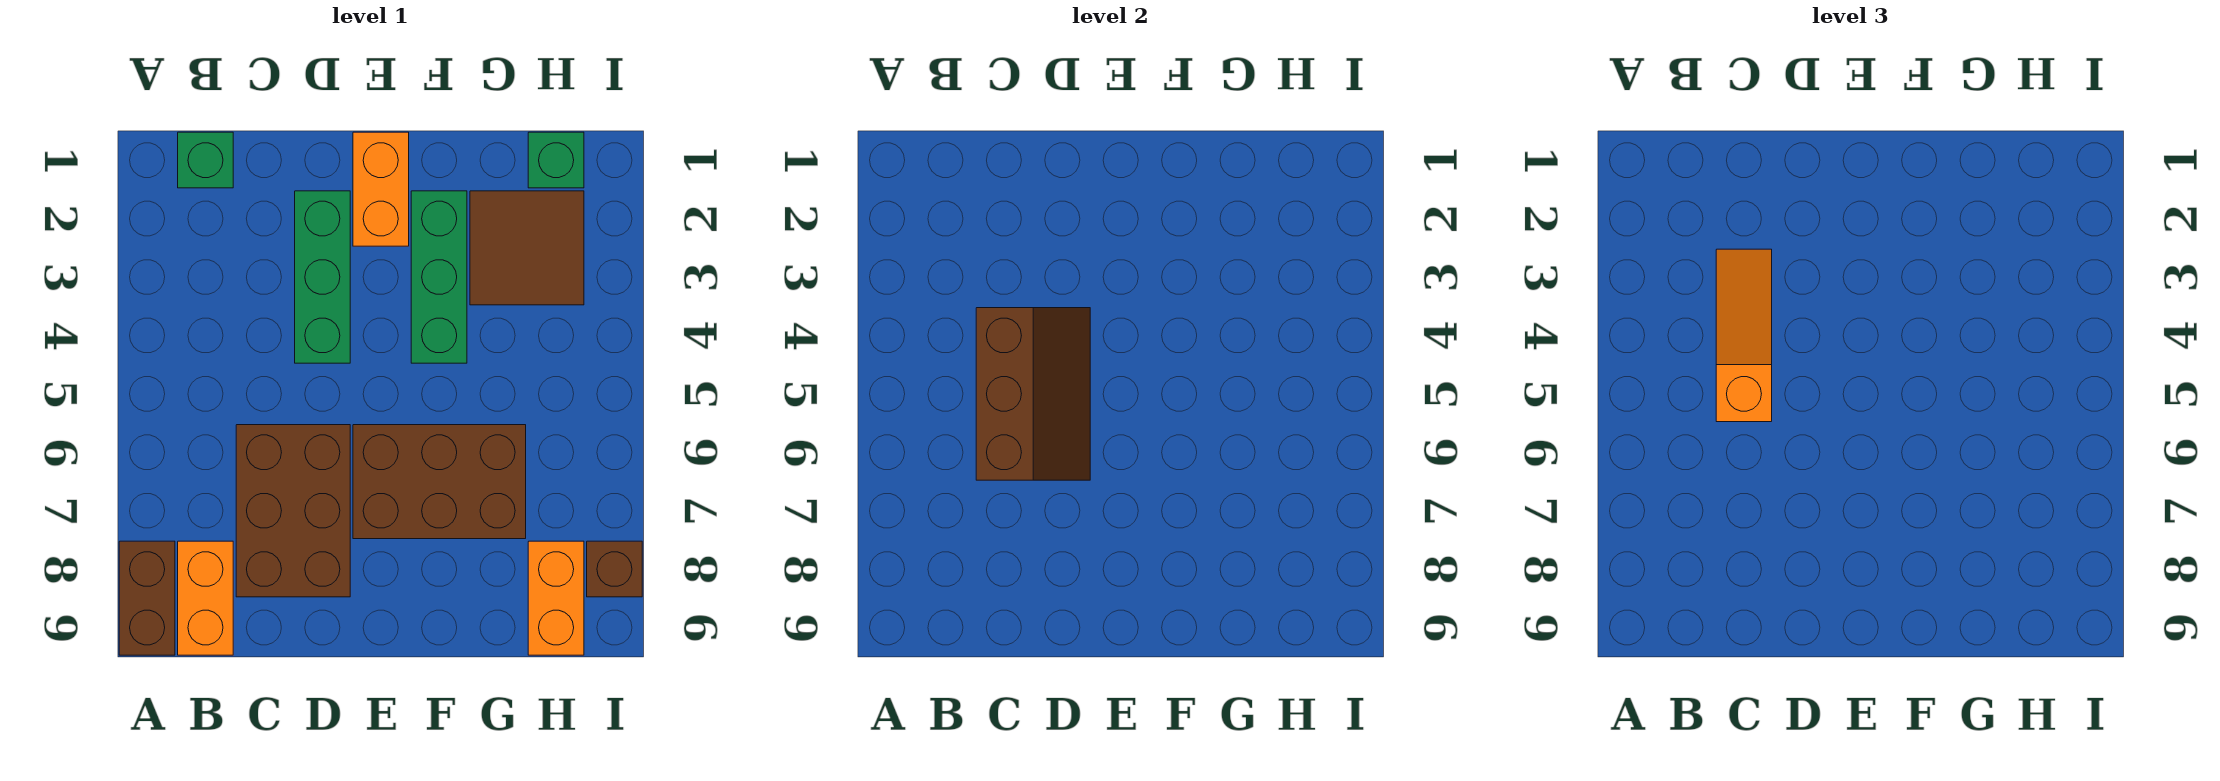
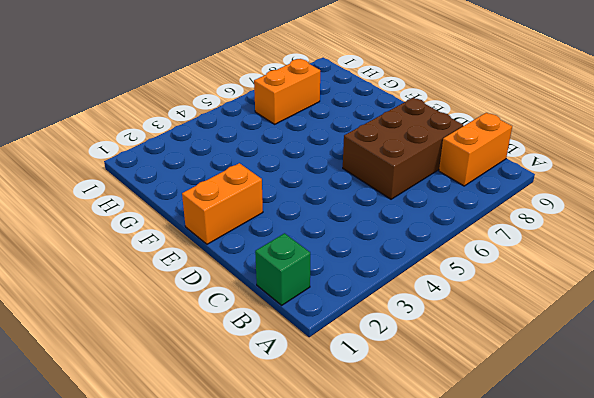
orange brick H6:H7 level 1 -> orange brick H8:H9 level 1
none -> brown brick A8:A9 level 1
none -> green brick D2:D4 level 1
none -> brown brick E6:G7 level 1

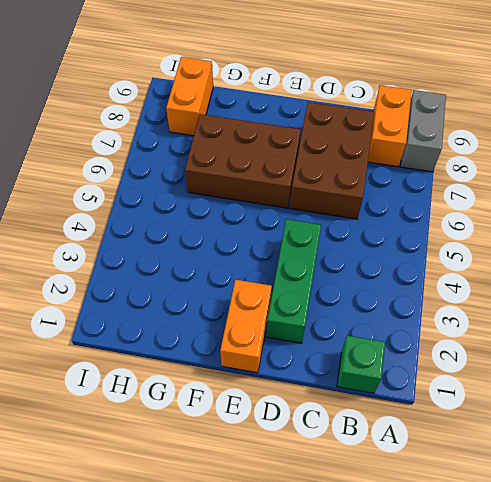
grey brick A8:A9 level 1 -> brown brick A8:A9 level 1
none -> green brick F2:F4 level 1
none -> brown tile G2:H3 level 1
none -> green brick H1 level 1

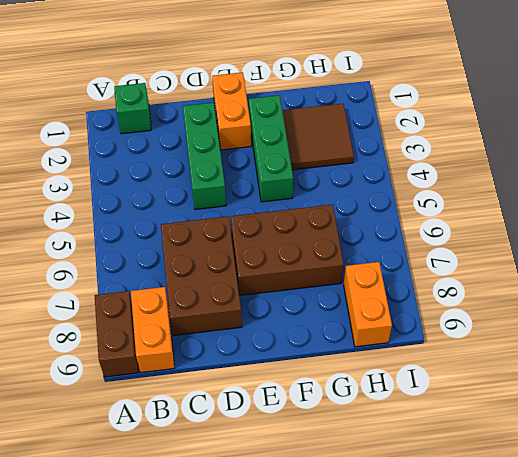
none -> green brick H1 level 1
none -> brown brick I8 level 1
none -> brown slope C4:D6 level 2 top C

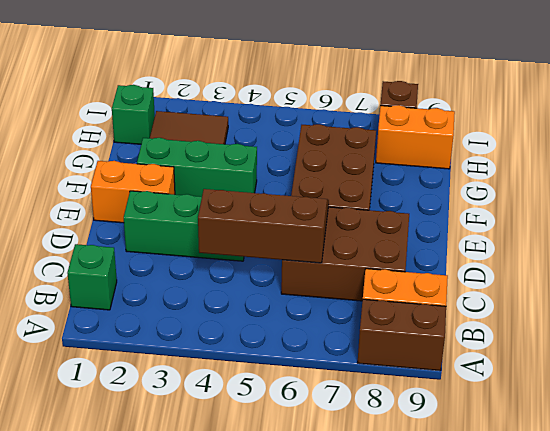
none -> orange slope C3:C5 level 3 top 5

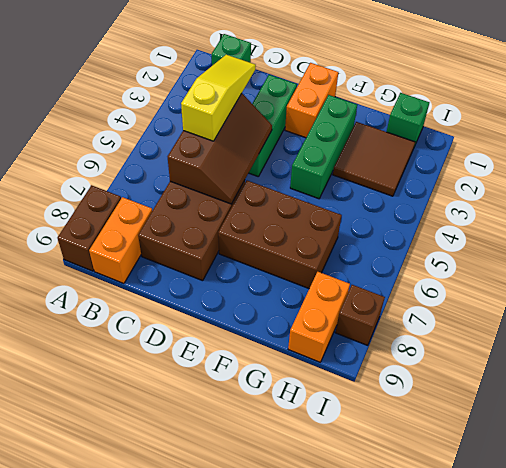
yellow slope C3:C5 level 3 top 5 -> orange slope C3:C5 level 3 top 5

